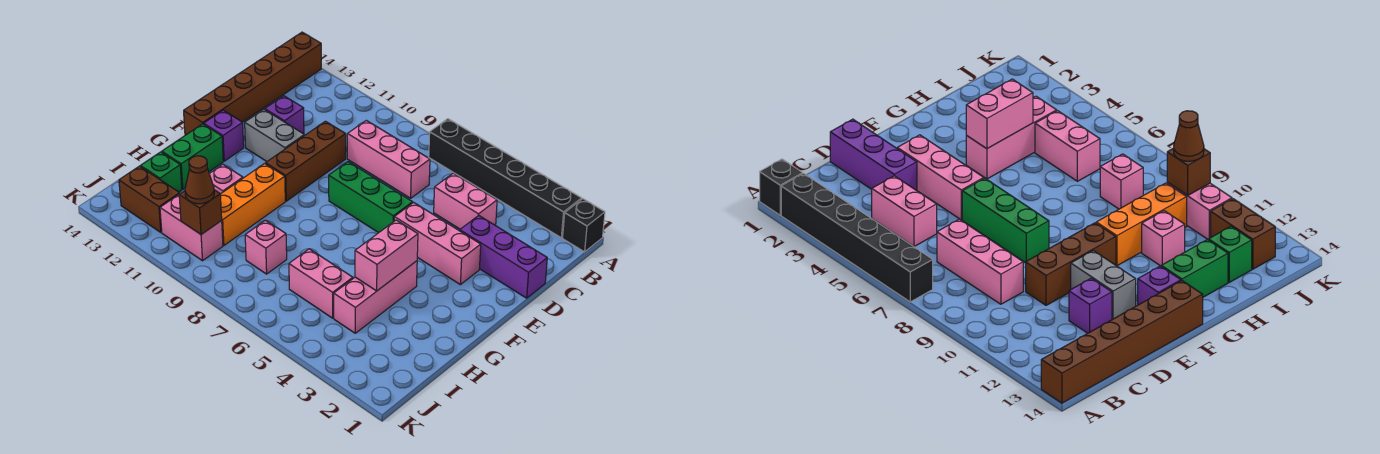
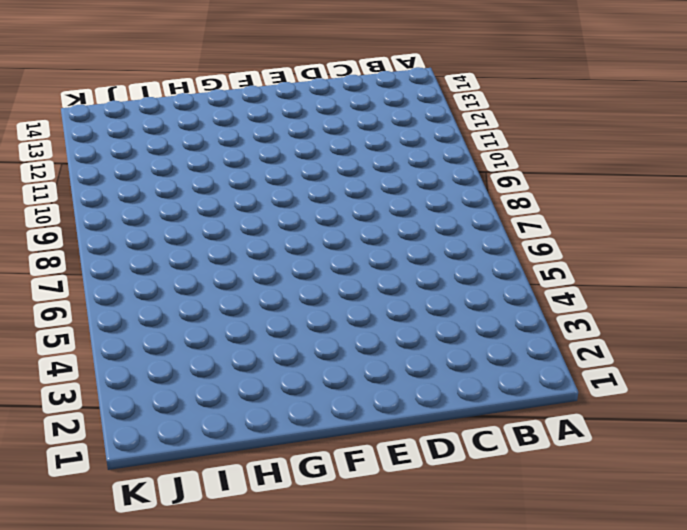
none -> black brick A1 level 1
none -> black brick A2:A7 level 1
none -> brown brick A14:F14 level 1

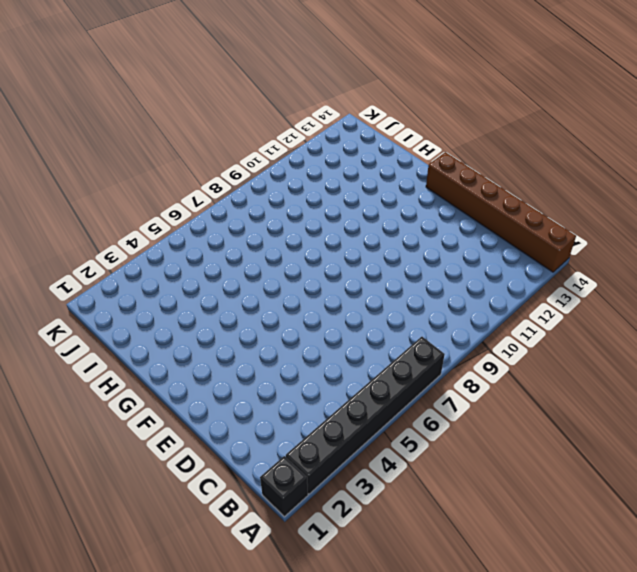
none -> pink brick C4:C5 level 1
none -> pink brick C7:C9 level 1
none -> purple brick D1:D3 level 1

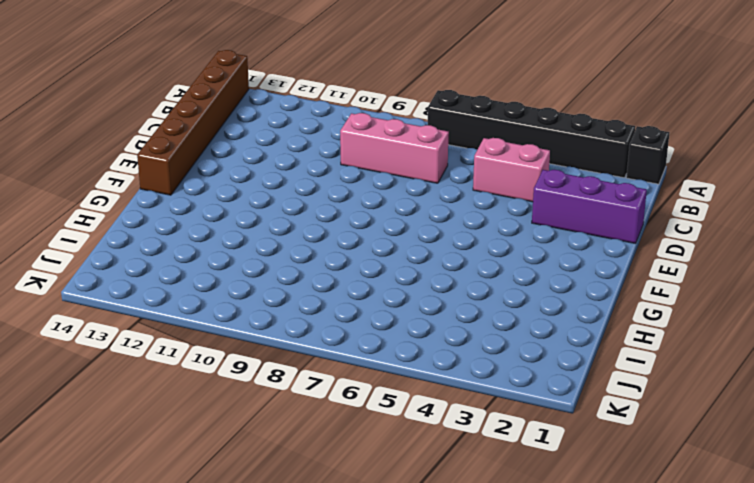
none -> brown brick D10:F10 level 1
none -> purple brick D12 level 1
none -> pink brick E3:E5 level 1

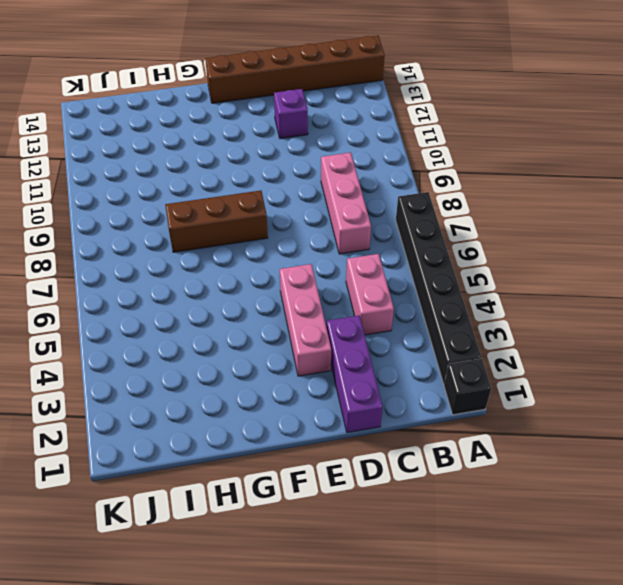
brown brick F8:H8 level 1 -> brown brick D10:F10 level 1
none -> green brick E6:E8 level 1
none -> grey brick E11:E12 level 1
none -> purple brick F13 level 1

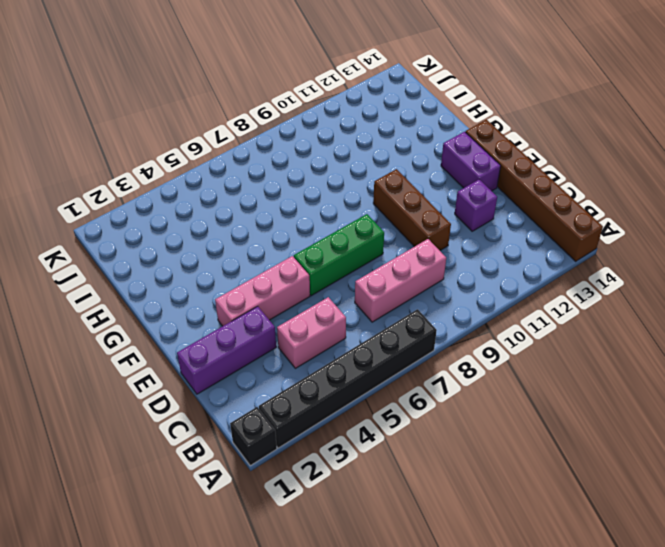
purple brick E13:F13 level 1 -> purple brick F13 level 1
none -> grey brick E11:E12 level 1
none -> pink brick G4:I4 level 1
none -> orange brick G10:I10 level 1

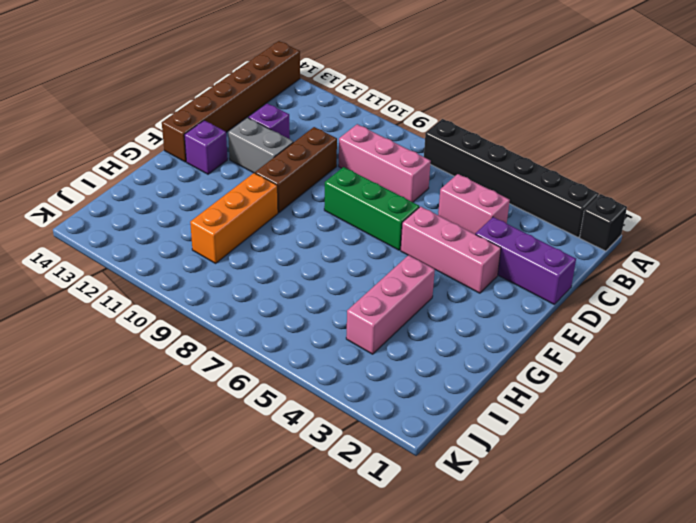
none -> green brick G13:H13 level 1
none -> pink brick H11 level 1
none -> pink brick I5:I6 level 1

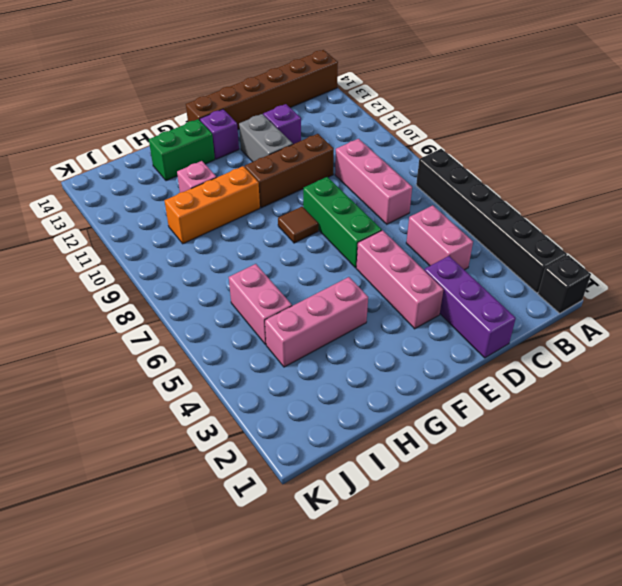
brown tile F8 level 1 -> none
none -> pink brick I8 level 1
none -> green brick I13 level 1
none -> pink brick J10:J11 level 1

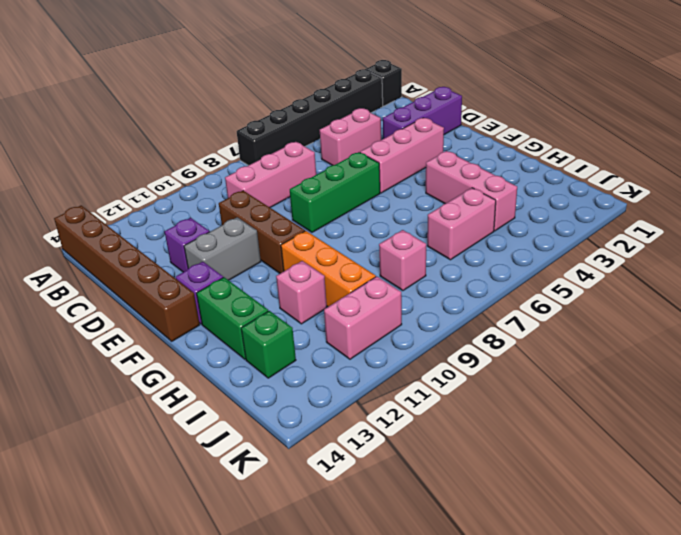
none -> brown brick J12:J13 level 1
none -> pink brick G4:H4 level 2
none -> brown brick J10 level 2

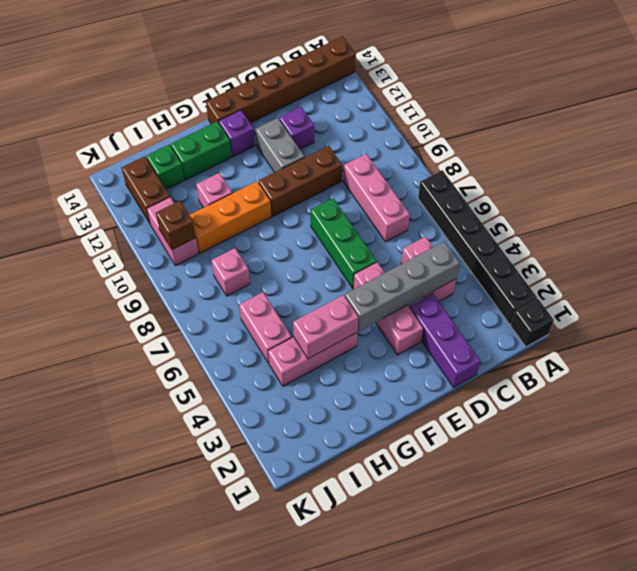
grey brick C4:F4 level 2 -> none
none -> brown cone J10 level 3

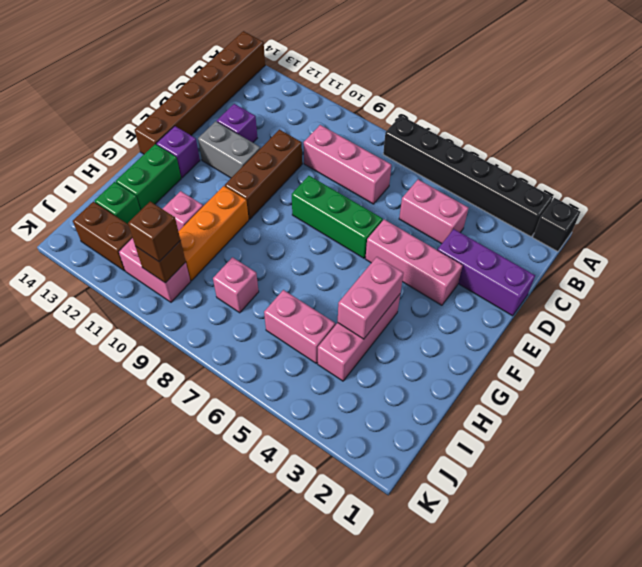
brown brick J10 level 3 -> brown cone J10 level 3

